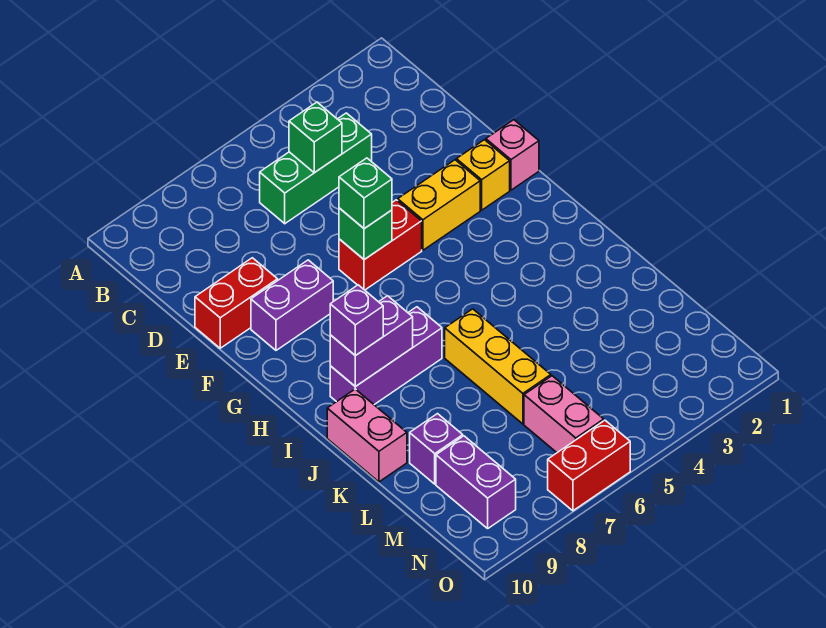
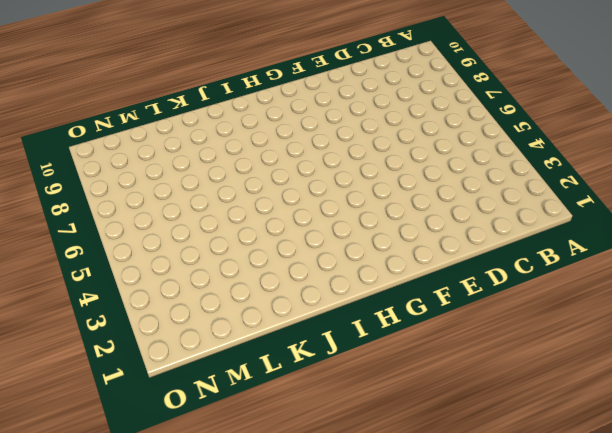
none -> green brick C4:C6 level 1
none -> red brick E9:E10 level 1
none -> pink brick F1 level 1

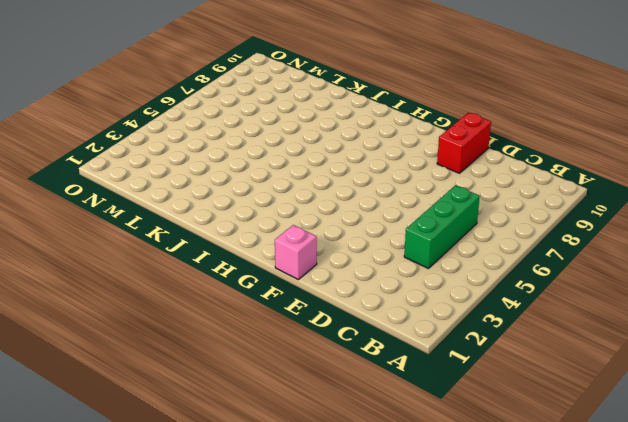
none -> yellow brick F2 level 1
none -> yellow brick F3:F4 level 1
none -> red brick F5:F6 level 1

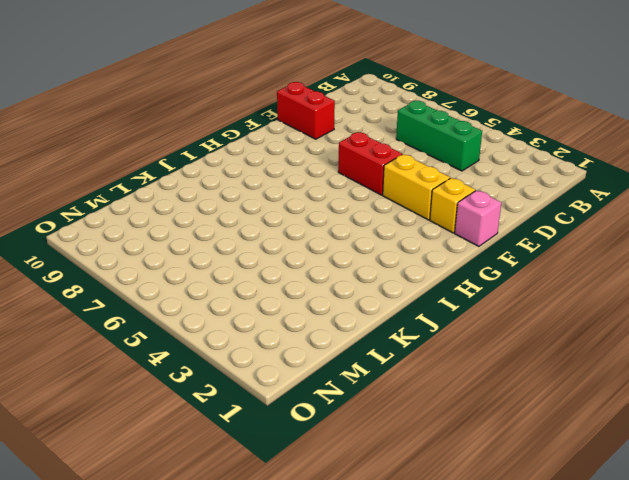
none -> purple brick F8:F9 level 1
none -> purple brick I7:I9 level 1
none -> yellow brick J6:L6 level 1

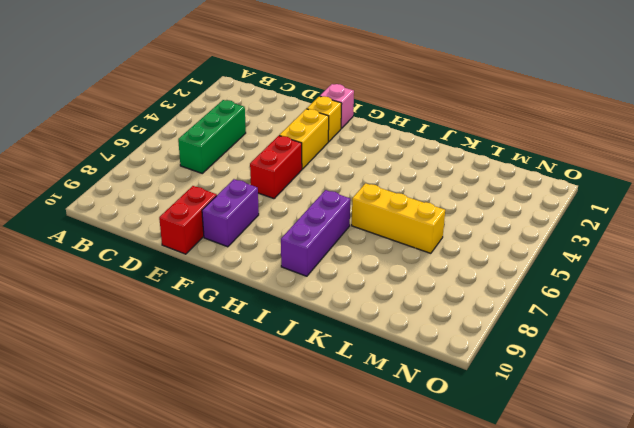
none -> pink brick J10:K10 level 1
none -> purple brick L9 level 1
none -> pink brick M6:N6 level 1

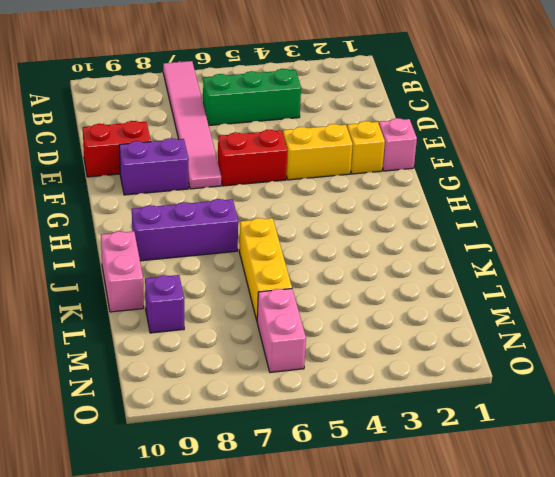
pink tile A7:F7 level 1 -> none
none -> purple brick M9:N9 level 1
none -> red brick O6:O7 level 1
none -> green brick C5 level 2

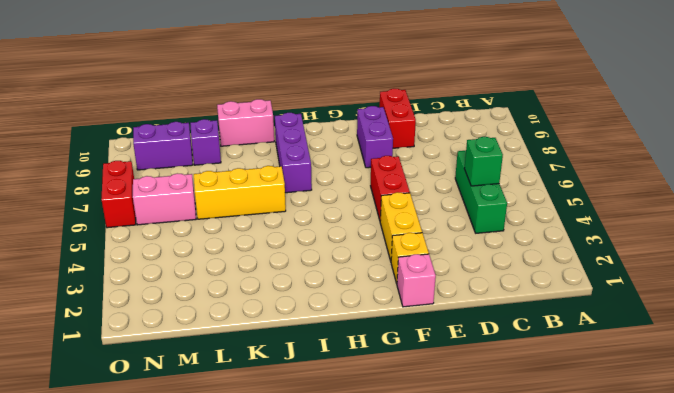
none -> green brick F6 level 2
none -> purple brick I8:I9 level 2
none -> green brick F6 level 3

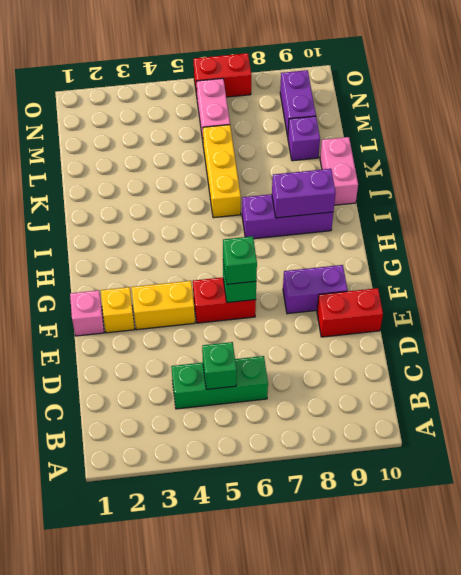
none -> purple brick I9 level 3

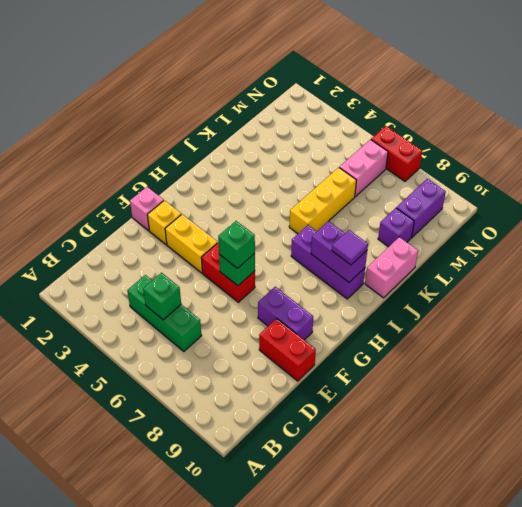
purple tile I9 level 3 -> purple brick I9 level 3

